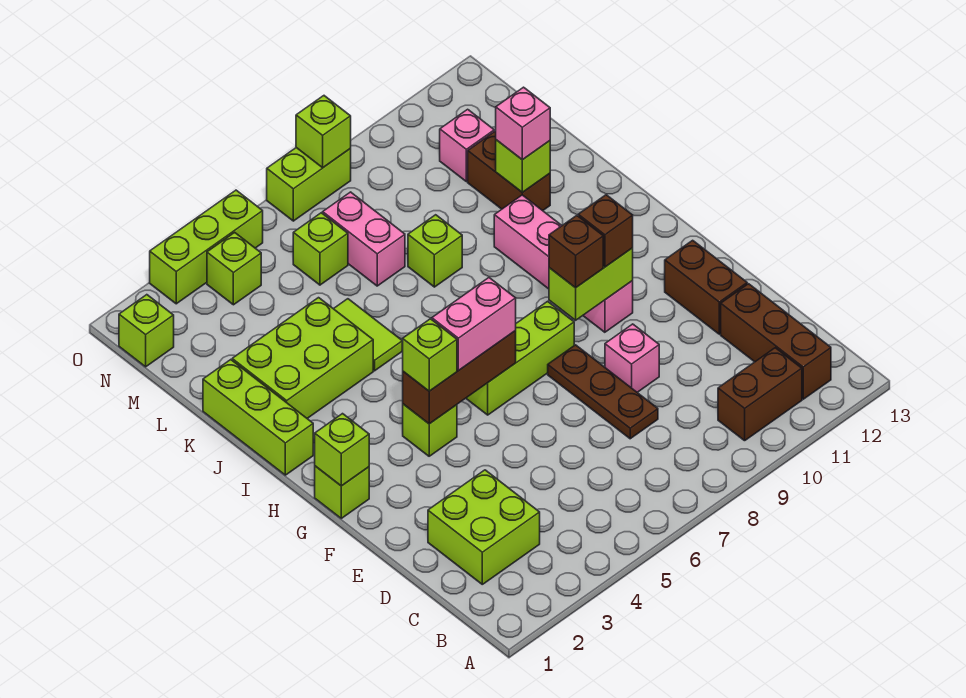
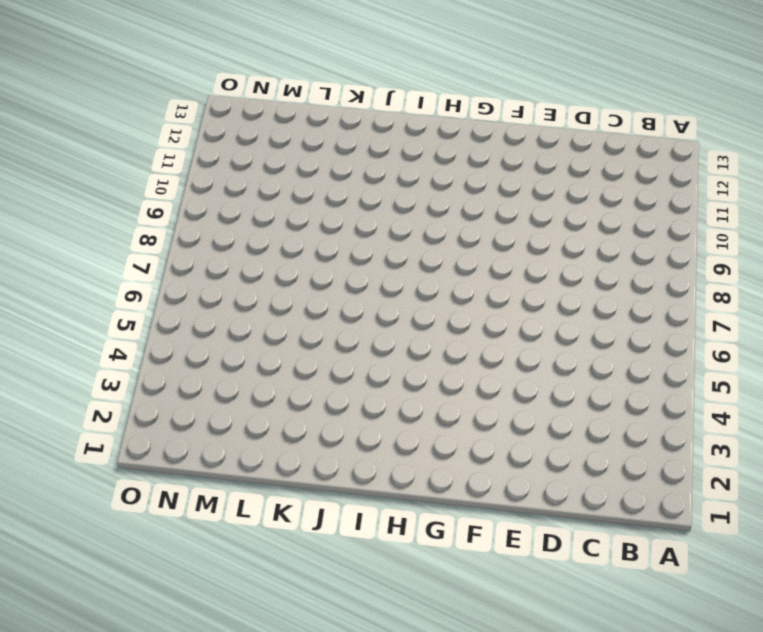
none -> brown brick B10:B11 level 1
none -> brown brick B12:D12 level 1
none -> lime brick C2:D3 level 1
none -> brown plate D8:F8 level 1

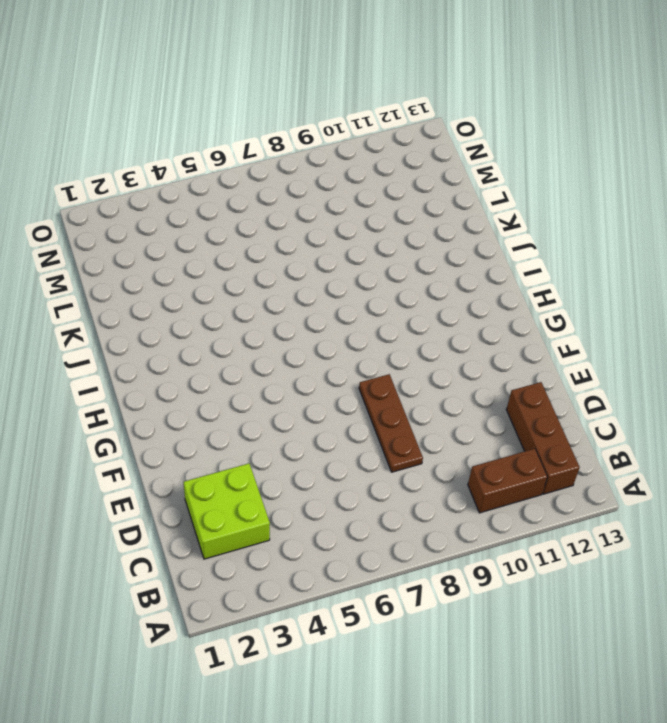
none -> pink brick E9 level 1
none -> brown brick E12:F12 level 1
none -> lime brick G1 level 1
none -> lime brick G4 level 1

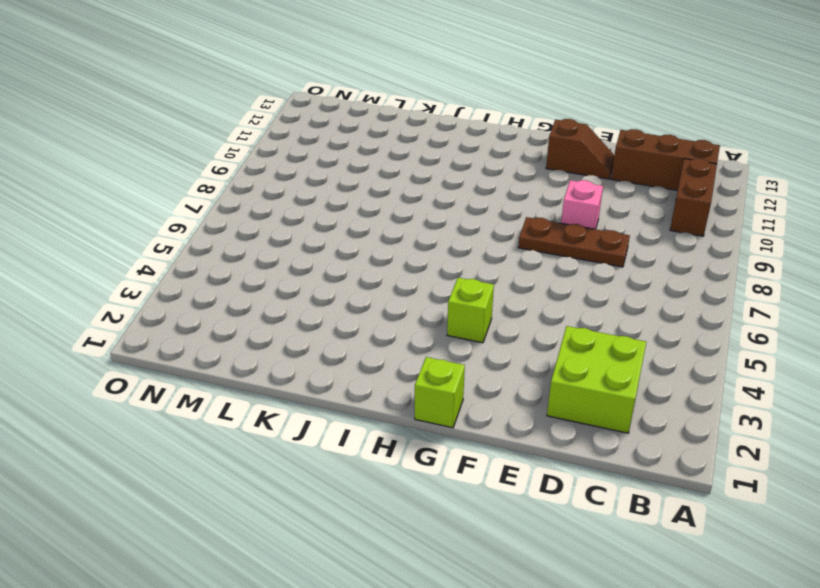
brown slope E12:F12 level 1 top F -> brown brick E12:F12 level 1
none -> lime brick G6:G8 level 1
none -> pink brick G10:J10 level 1
none -> lime brick I1:K1 level 1
none -> lime brick J2:K4 level 1

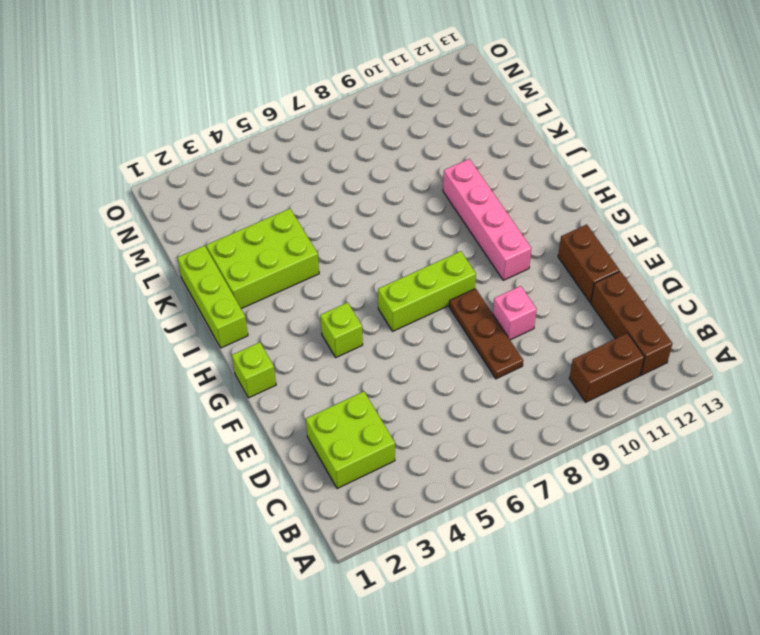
none -> lime tile J5:K5 level 1
none -> lime brick K8 level 1
none -> brown brick K11:L11 level 1
none -> pink brick L7:M7 level 1

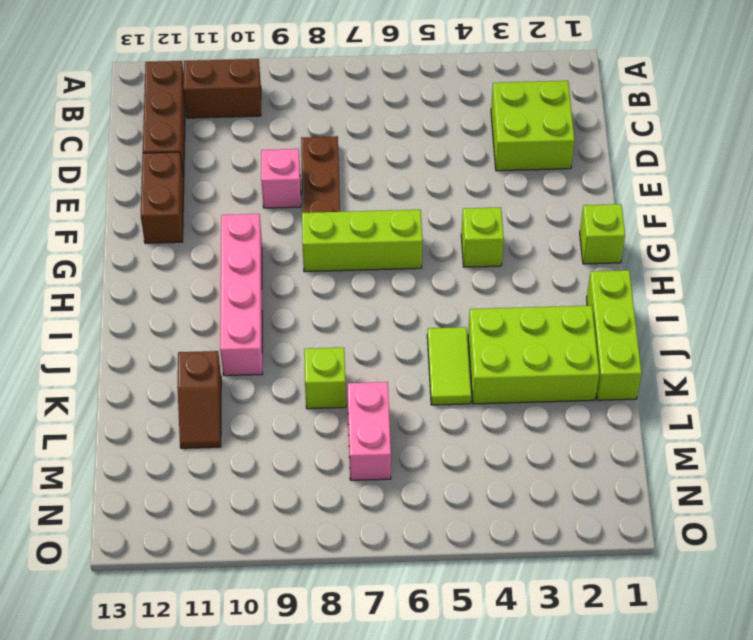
brown slope K11:L11 level 1 top K -> brown brick K11:L11 level 1
none -> lime brick M6 level 1
none -> pink brick M11 level 1
none -> lime brick N1 level 1
none -> lime brick N4 level 1

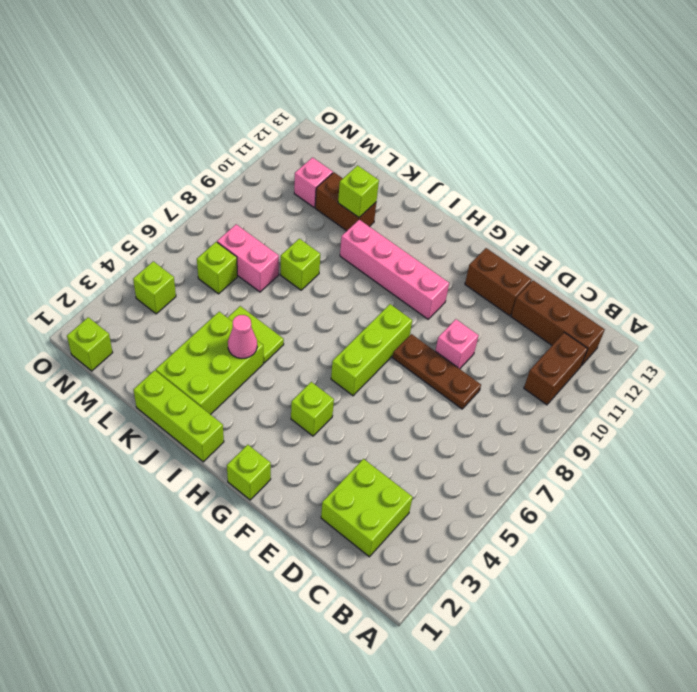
pink cone J4 level 2 -> none
none -> lime brick O3:O5 level 1
none -> lime brick O7:O8 level 1
none -> lime brick G1 level 2
none -> brown brick G4:G6 level 2

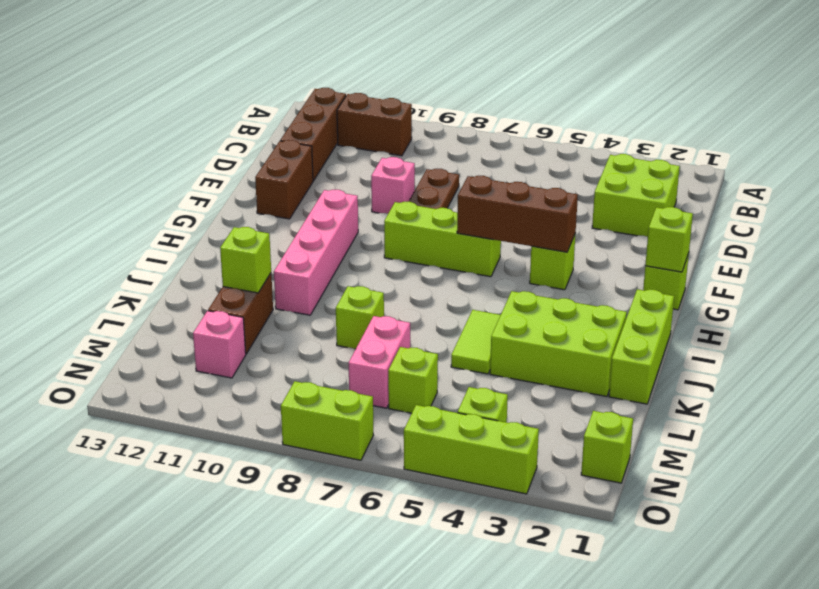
none -> lime brick G9:G10 level 2
none -> lime brick O8 level 2
none -> lime brick G4 level 3
none -> pink brick G5:G6 level 3

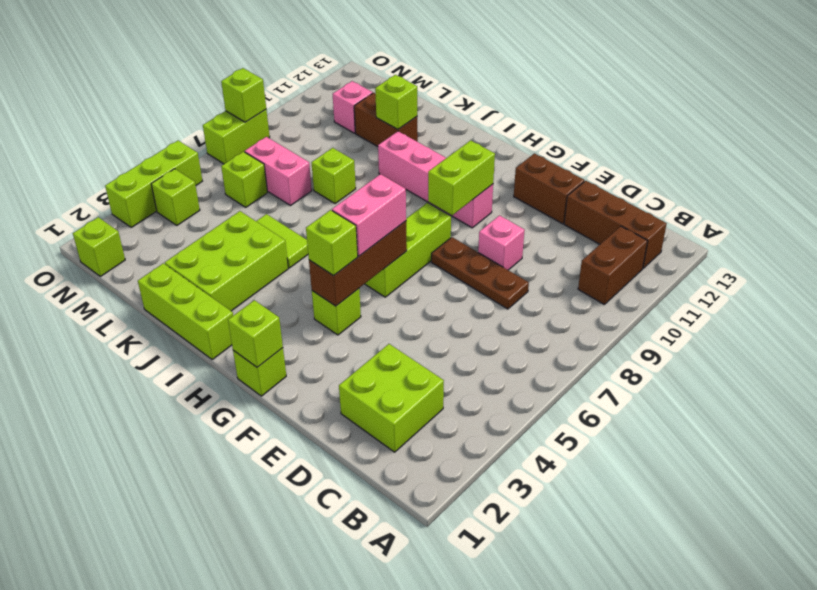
none -> brown brick G9 level 3
none -> brown brick G10 level 3
none -> pink brick K11 level 3

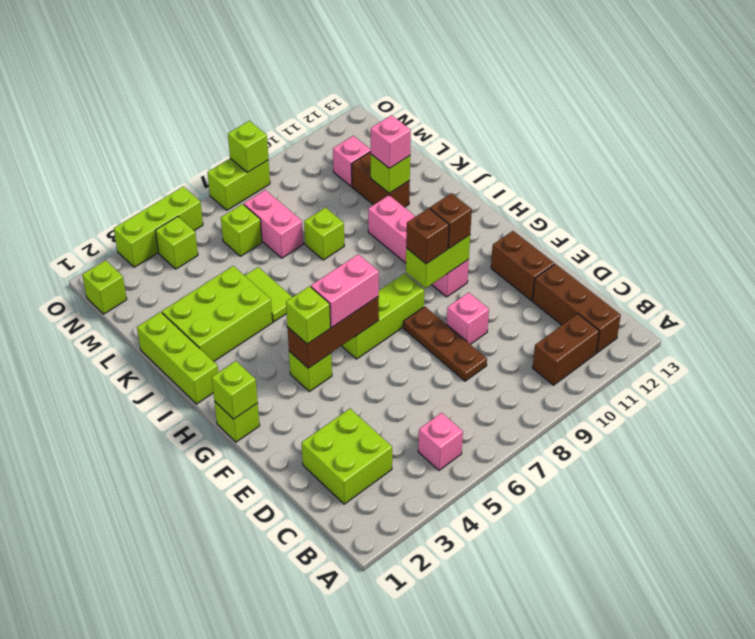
pink brick B5 level 1 -> none

